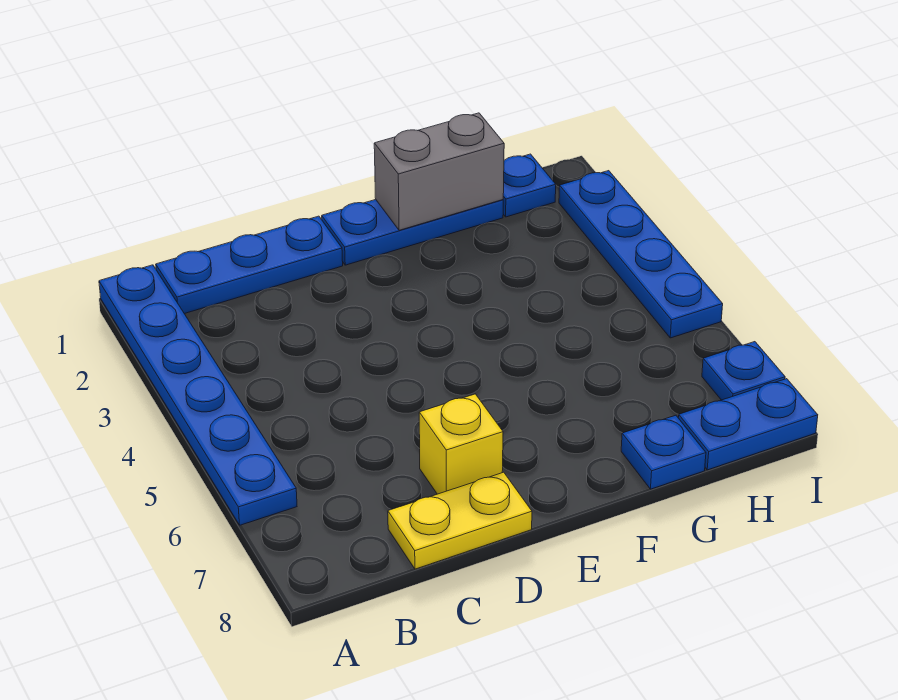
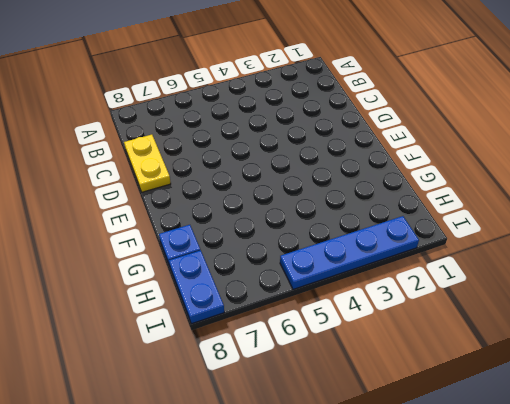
none -> blue plate A1:A6 level 1
none -> blue plate B1:D1 level 1

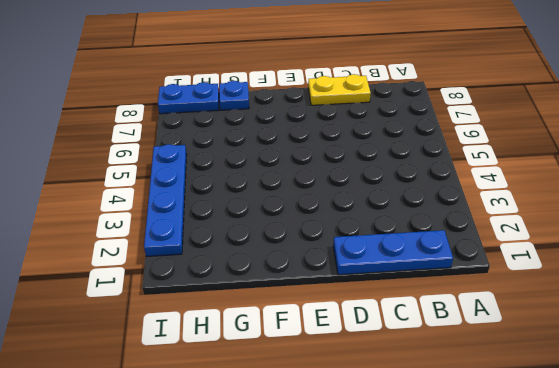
none -> blue plate A1:A6 level 1
none -> yellow brick D7 level 1

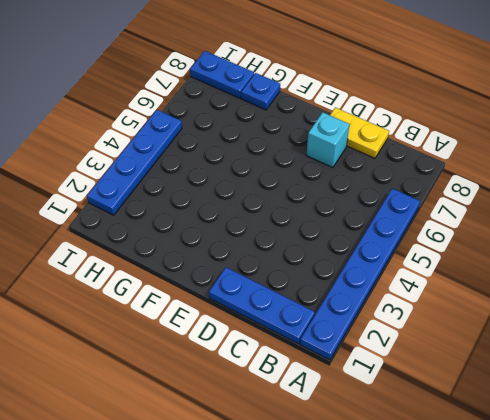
cyan brick D7 level 1 -> yellow brick D7 level 1
none -> blue plate E1:G1 level 1
none -> blue plate H1 level 1

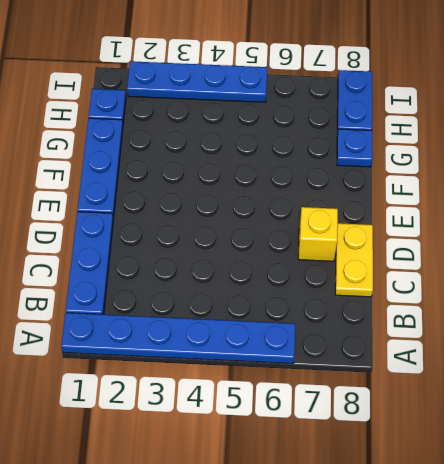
none -> blue plate I7 level 1
none -> grey brick F1:G1 level 2

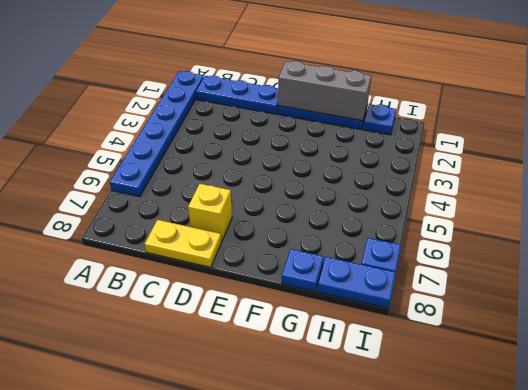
grey brick E1:G1 level 2 -> grey brick F1:G1 level 2
none -> blue plate I2:I5 level 1

